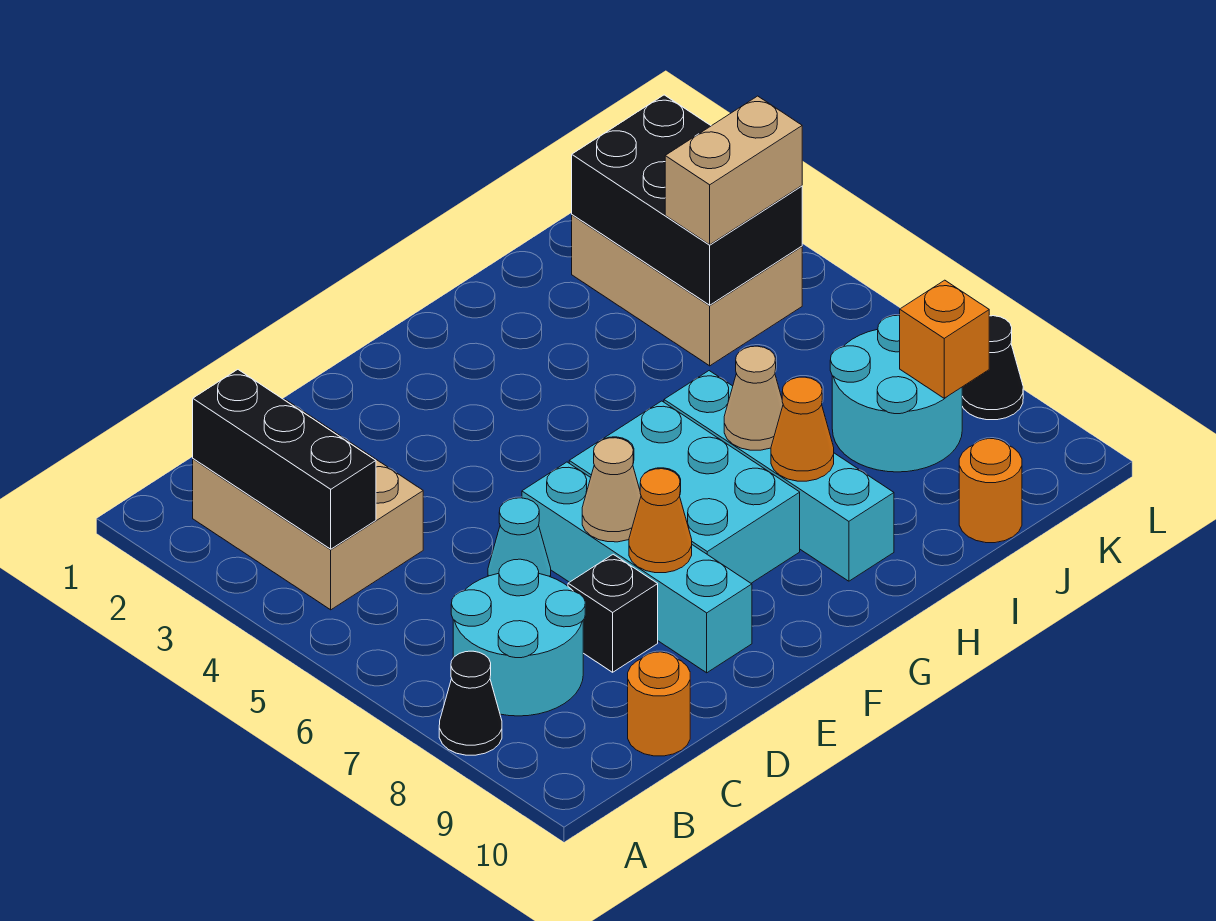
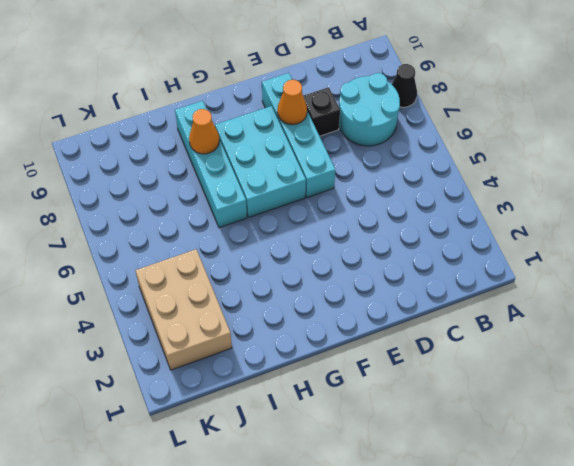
none -> tan brick B2:C4 level 1
none -> orange round brick C10 level 1
none -> cyan cone D6 level 1

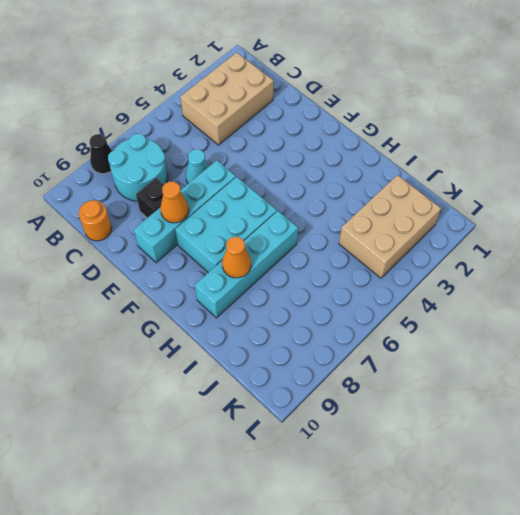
none -> cyan round brick J7:K8 level 1
none -> orange round brick J10 level 1
none -> black cone L8 level 1

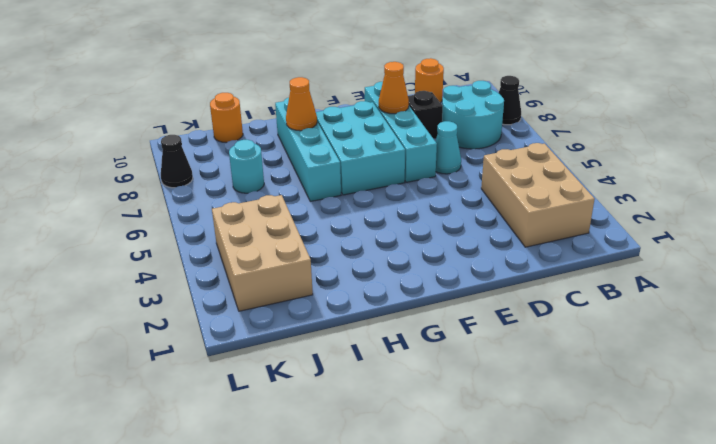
cyan round brick J7 level 1 -> cyan round brick J7:K8 level 1
none -> black brick B2:B4 level 2
none -> tan cone E7 level 2
none -> tan cone H7 level 2

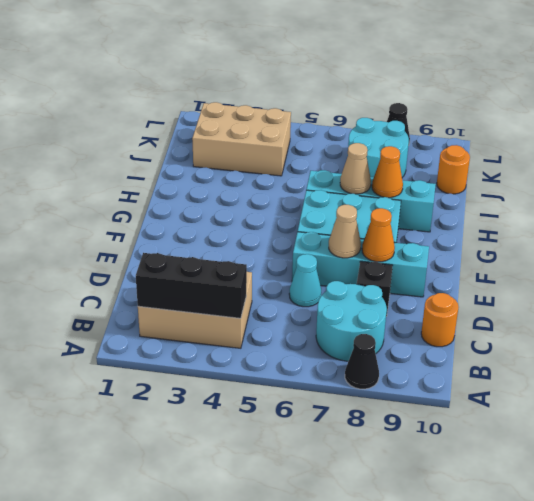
none -> black brick J2:K4 level 2
none -> orange brick K8 level 2
none -> tan brick J4:K4 level 3

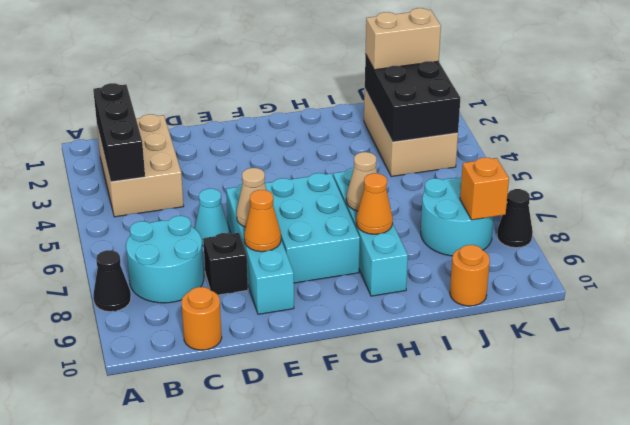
tan brick J2:K2 level 3 -> tan brick J4:K4 level 3

